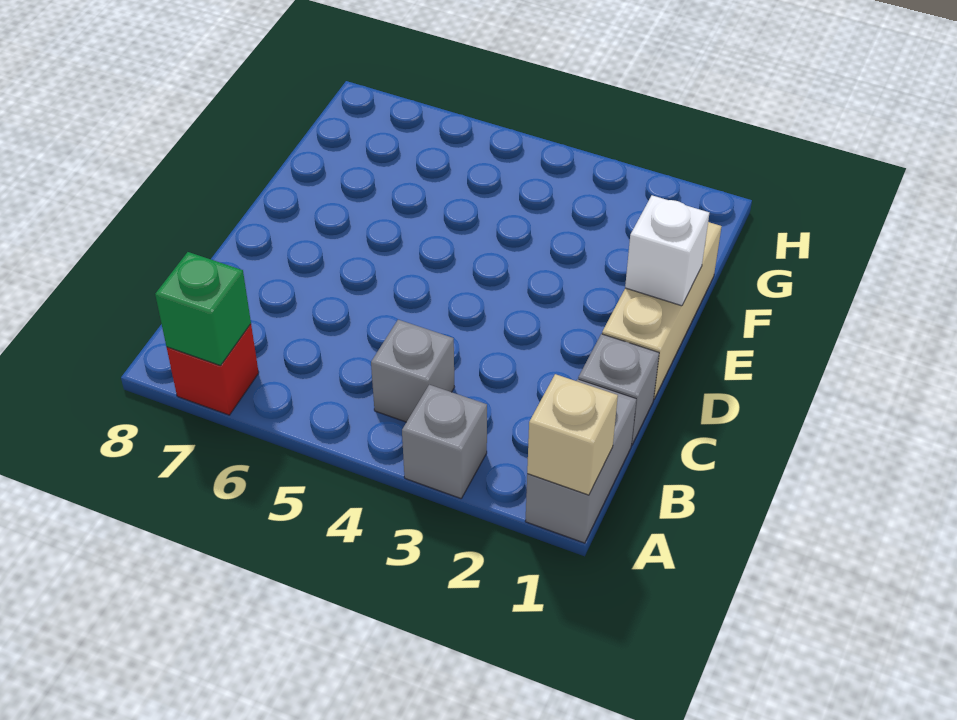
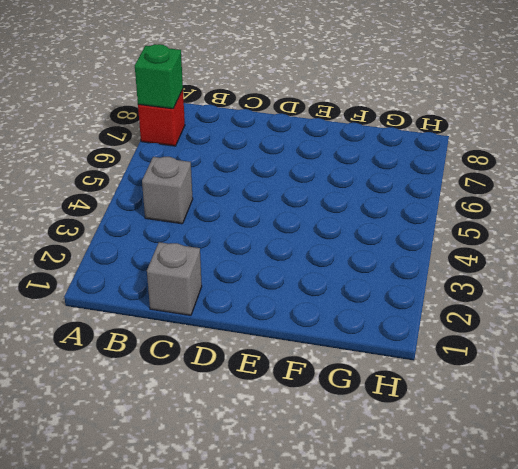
none -> grey brick A1:B1 level 1
none -> grey brick A3 level 1

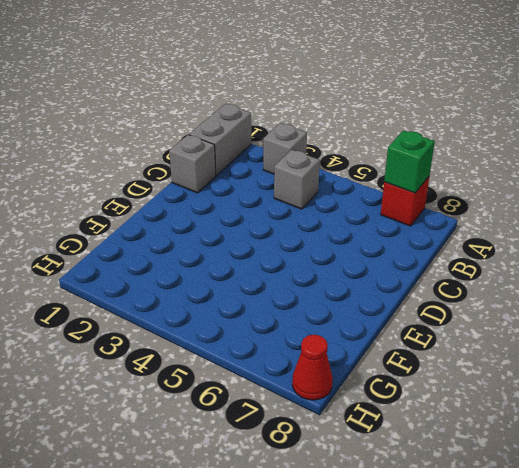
red cone H8 level 1 -> none
none -> tan brick D1:F1 level 1
none -> tan brick A1 level 2

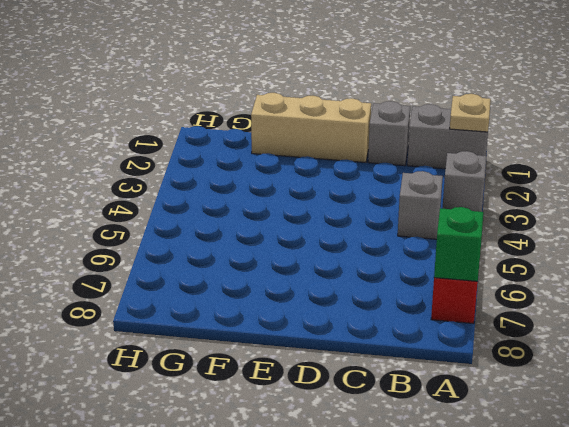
tan plate A1 level 2 -> tan brick A1 level 2
none -> white brick E1 level 2

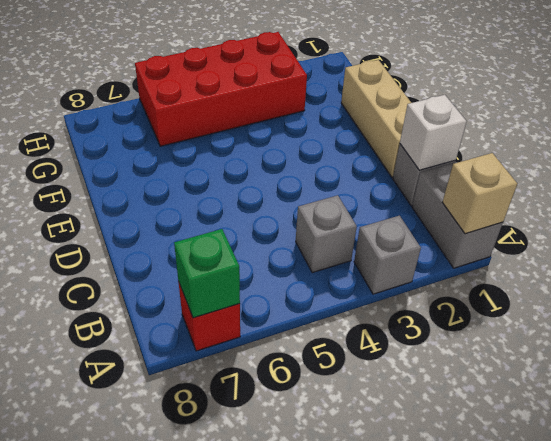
white brick C1 level 2 -> white brick E1 level 2
red brick G3:H6 level 1 -> none

